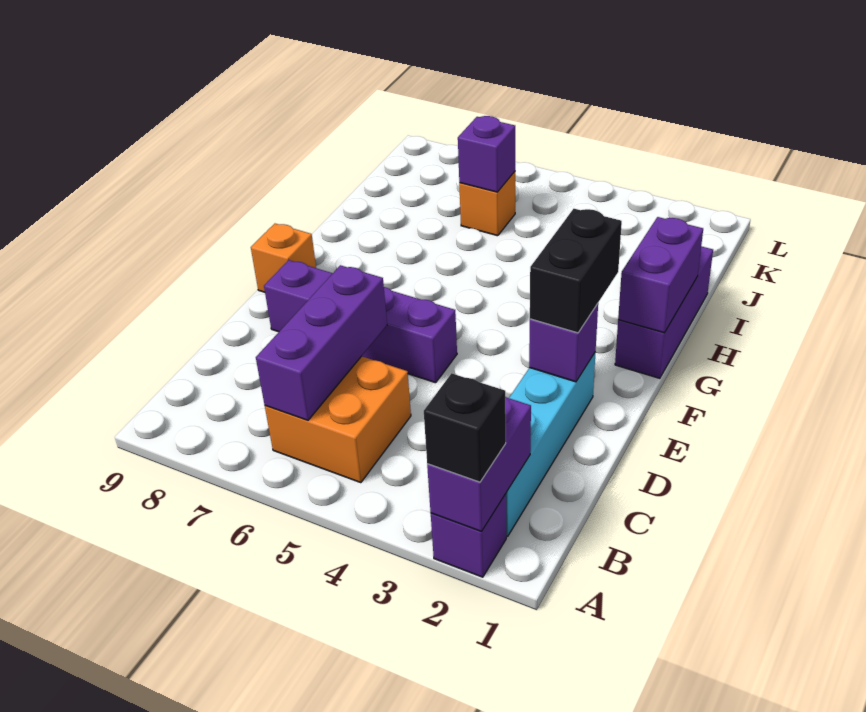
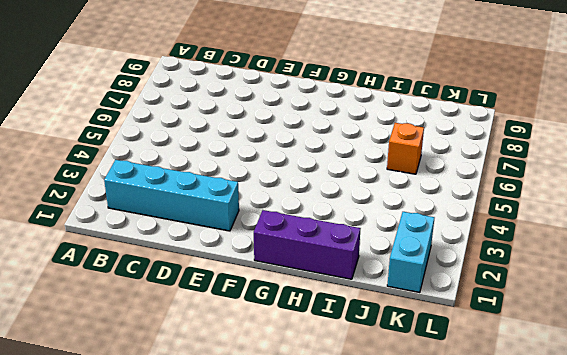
cyan brick K1:K2 level 1 -> none
none -> purple brick A2 level 1
none -> orange brick B5:C6 level 1
none -> purple brick E5:E8 level 1

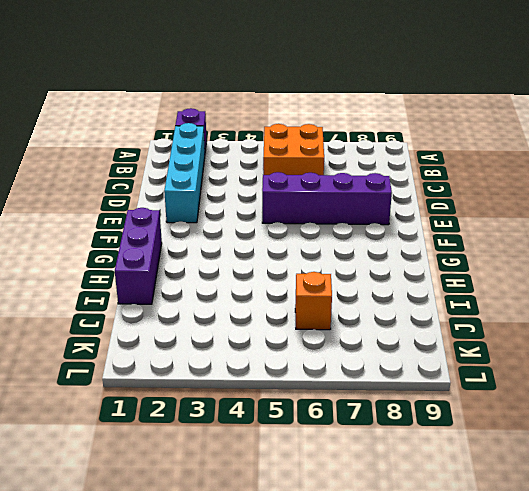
none -> orange brick F9 level 1
none -> purple brick A2:B2 level 2
none -> purple brick B6:D6 level 2

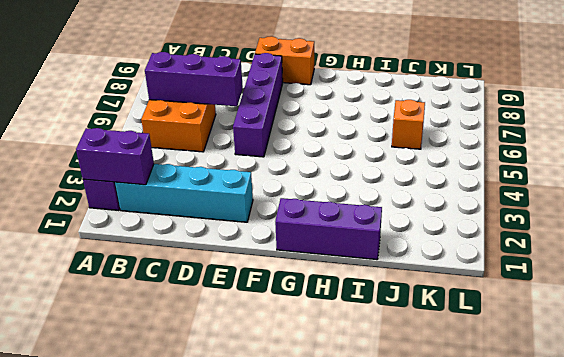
orange brick E9:F9 level 1 -> orange brick F9 level 1
none -> purple brick E2 level 2
none -> purple brick G1:H1 level 2
none -> purple brick J6 level 2

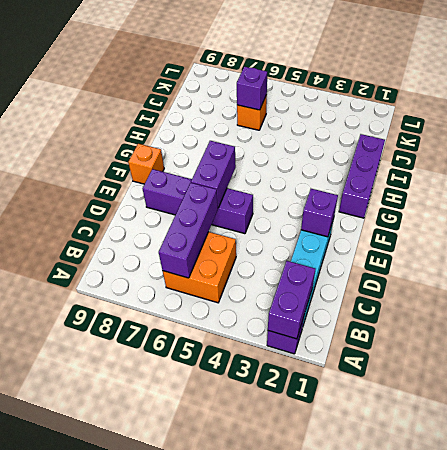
purple brick E6:F6 level 2 -> purple brick G1:H1 level 2
none -> black brick A2 level 3
none -> black brick E2:F2 level 3

